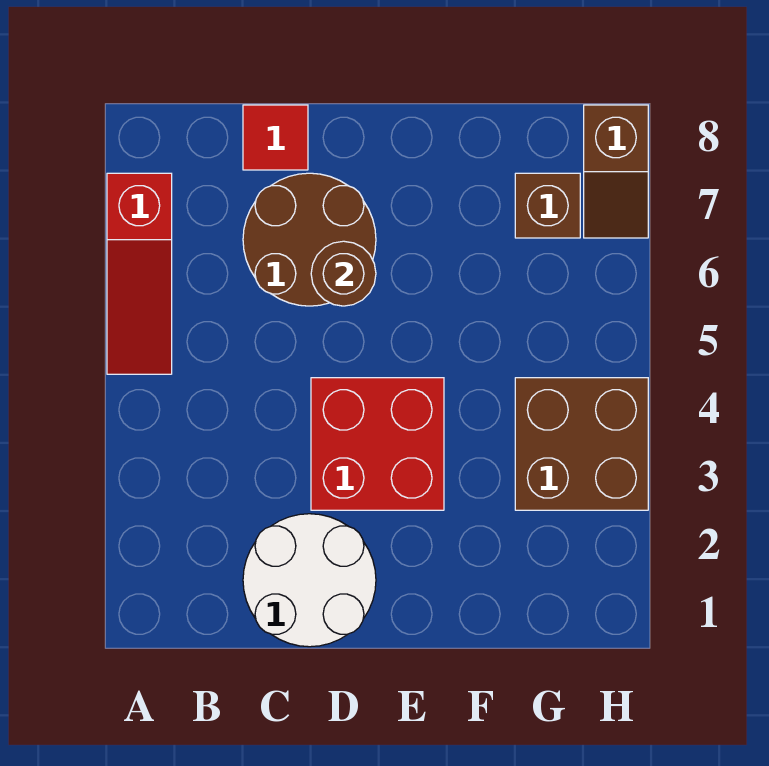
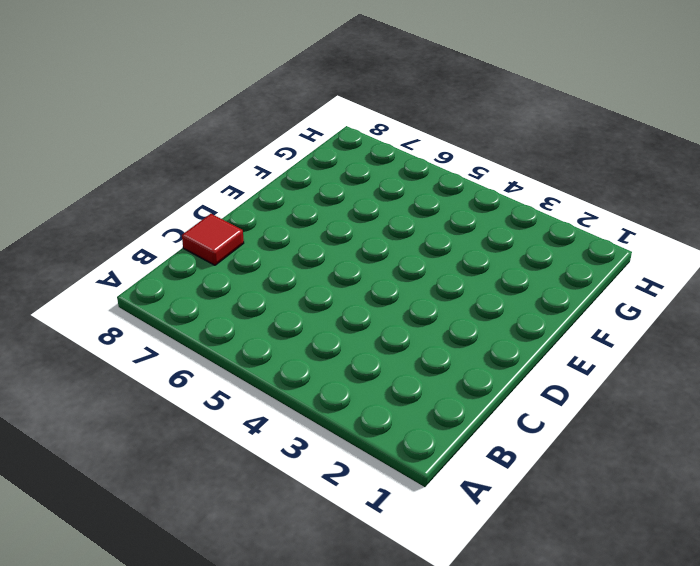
none -> red slope A5:A7 level 1 top 7
none -> white round brick C1:D2 level 1

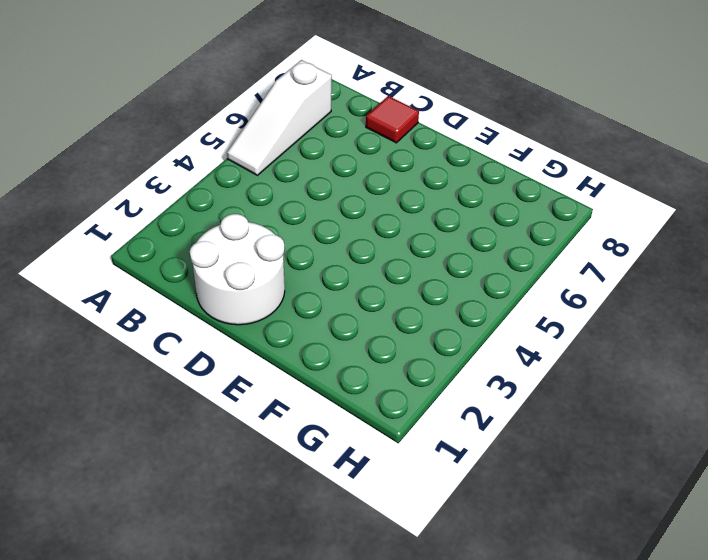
white slope A5:A7 level 1 top 7 -> red slope A5:A7 level 1 top 7
none -> brown round brick C6:D7 level 1
none -> red brick D3:E4 level 1

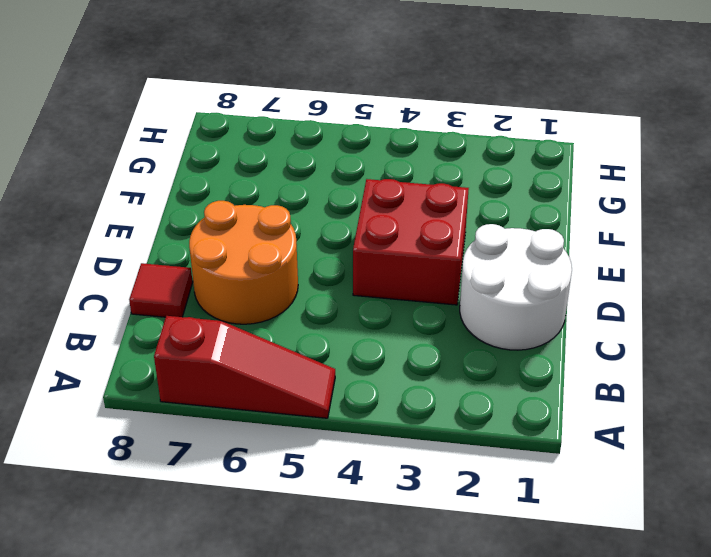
orange round brick C6:D7 level 1 -> brown round brick C6:D7 level 1
none -> brown brick G3:H4 level 1
none -> brown brick G7 level 1

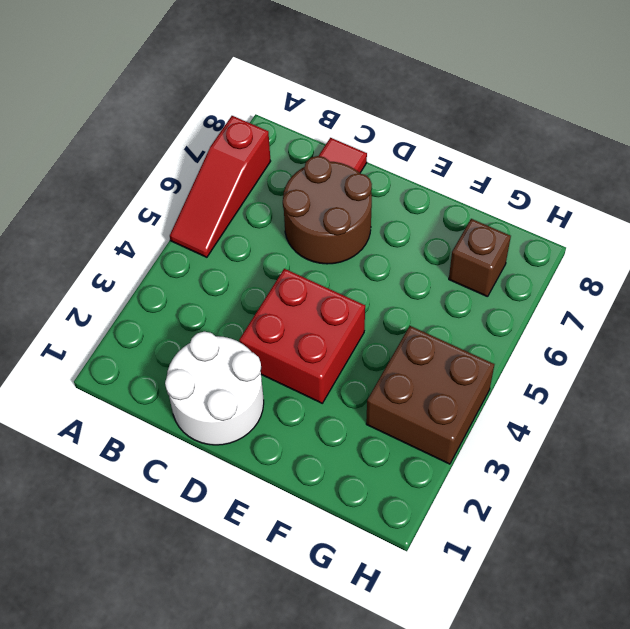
none -> brown slope H7:H8 level 1 top 8
none -> brown round brick D6 level 2

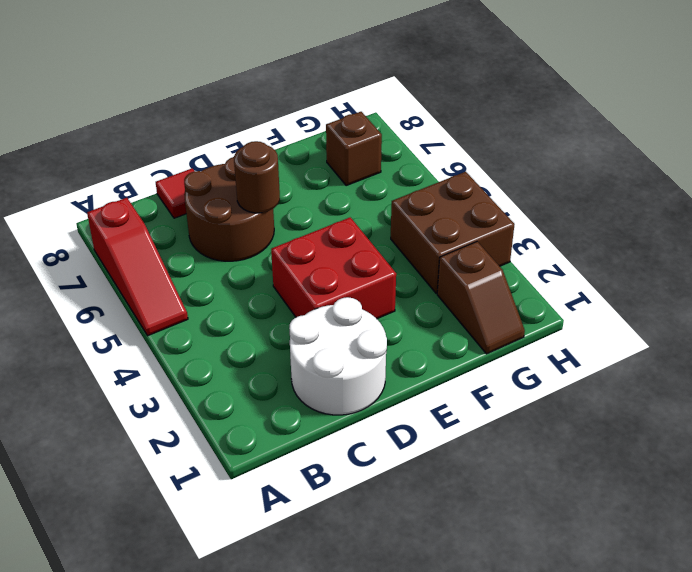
brown slope G1:G2 level 1 top 2 -> brown slope H7:H8 level 1 top 8

